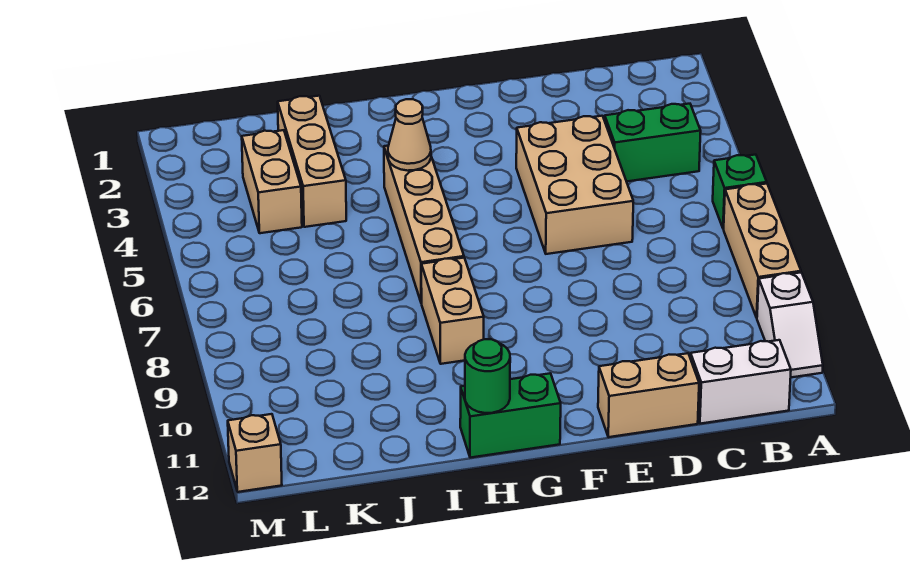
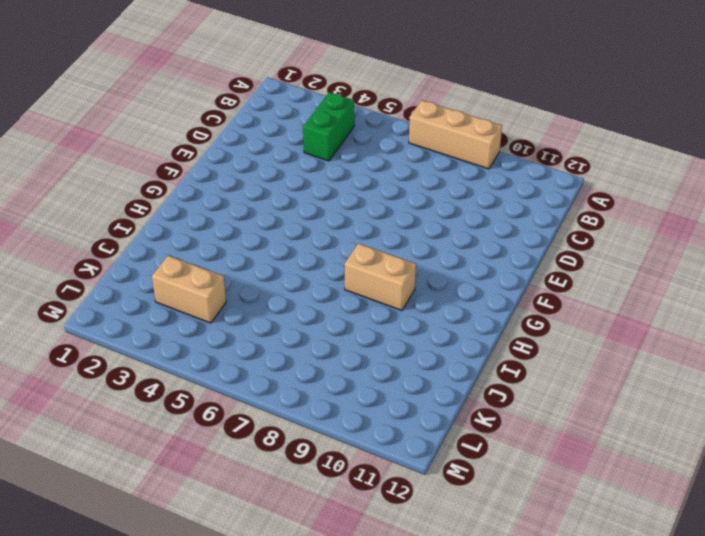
none -> green brick A6 level 1
none -> white slope A10:A11 level 1 top 10
none -> white brick B12:C12 level 1

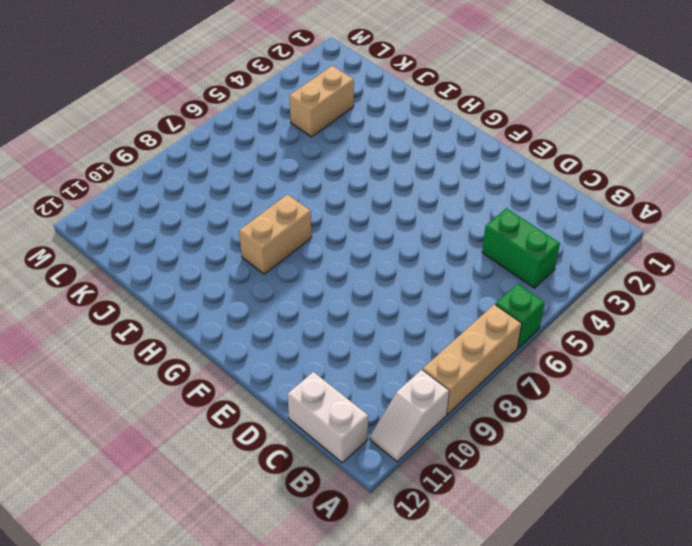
none -> tan brick D4:E6 level 1
none -> tan brick D12:E12 level 1
none -> green brick G12:H12 level 1

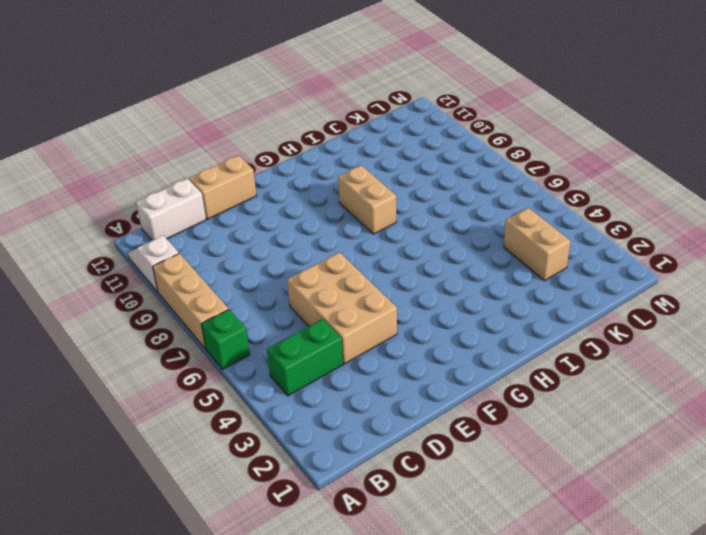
none -> green brick G12:H12 level 1
none -> tan brick H4:H7 level 1
none -> tan brick J2:J4 level 1

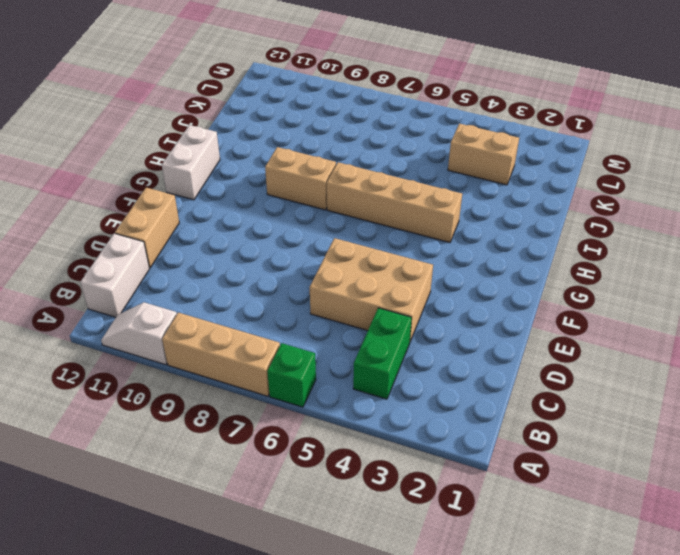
white brick G12:H12 level 1 -> green brick G12:H12 level 1
none -> tan brick J2:J4 level 1
none -> tan brick M12 level 1
none -> tan cone H4 level 2

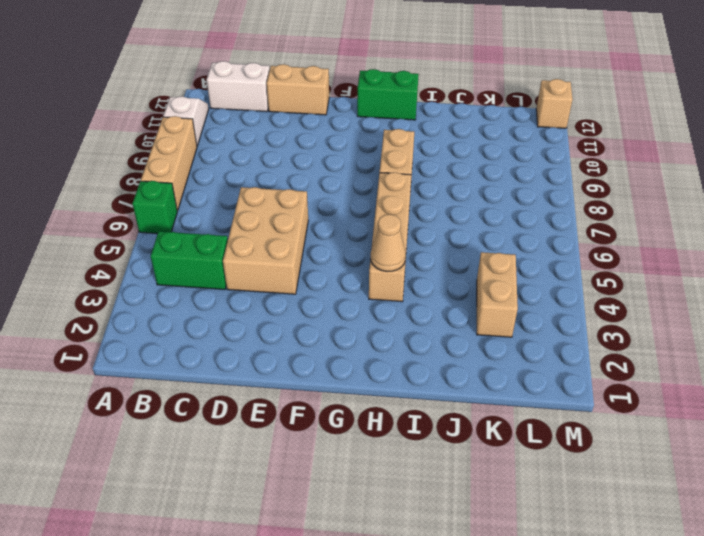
none -> tan brick J2:J4 level 1
none -> green round brick H12 level 2

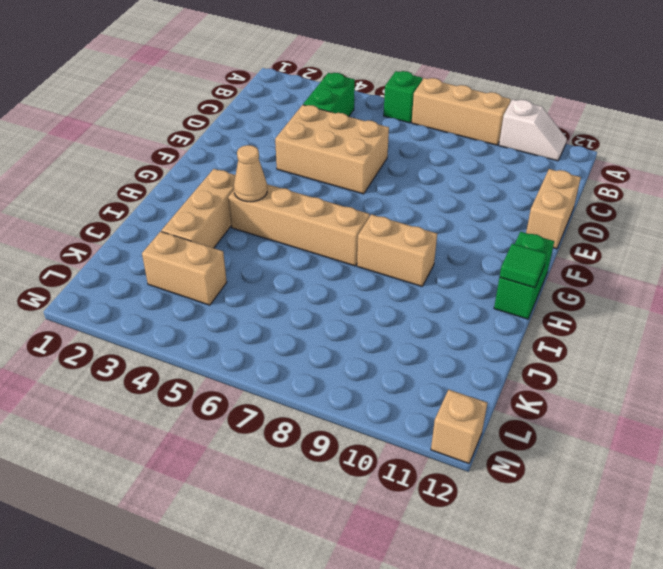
tan brick H3:J3 level 1 -> tan brick J2:J4 level 1
green tile H12 level 2 -> green round brick H12 level 2
none -> white brick B12:C12 level 1

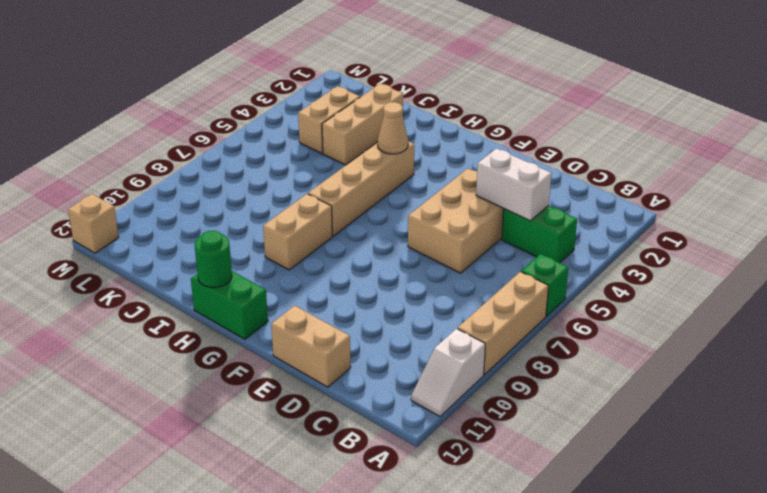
white brick C4:D4 level 2 -> white brick B12:C12 level 1

